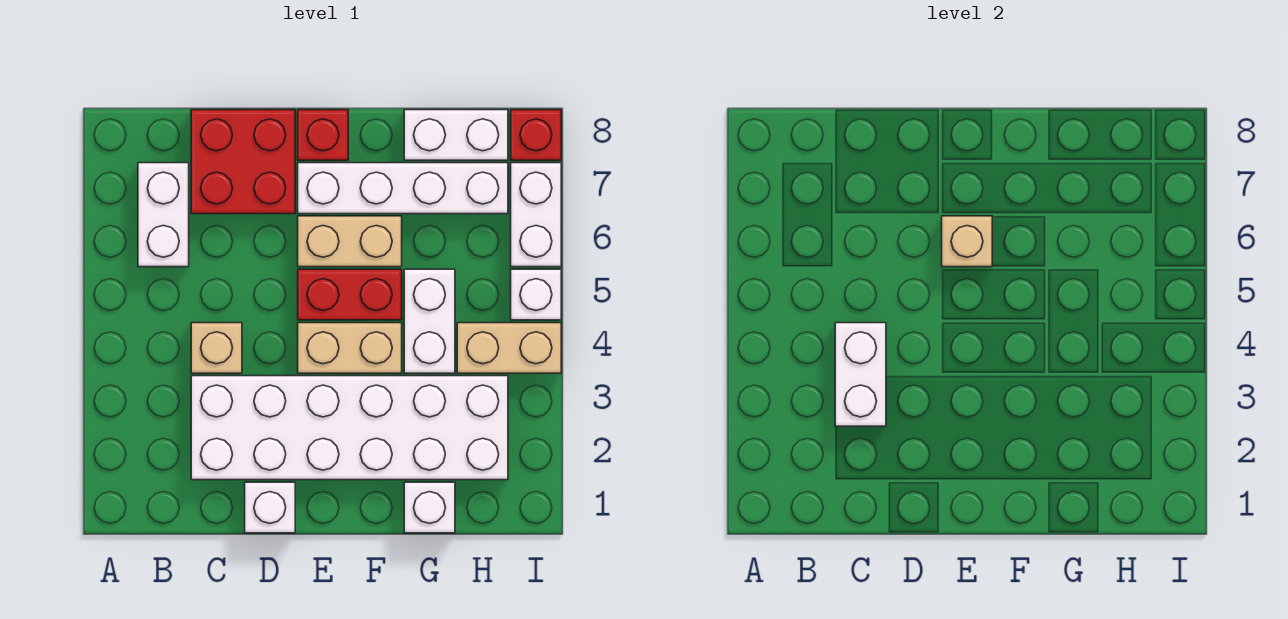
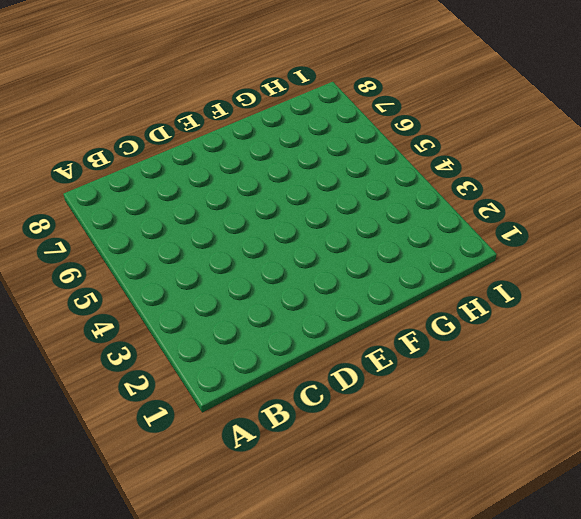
none -> white brick B6:B7 level 1
none -> white brick C2:H3 level 1
none -> tan brick C4 level 1

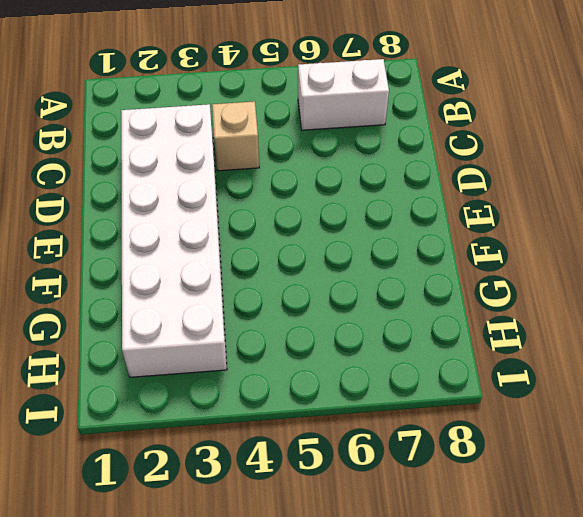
none -> red brick C7:D8 level 1
none -> white brick D1 level 1
none -> tan brick E4:F4 level 1

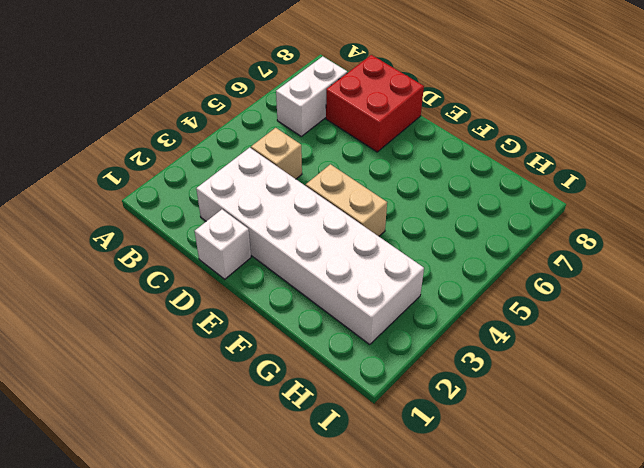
none -> red brick E5:F5 level 1
none -> tan brick E6:F6 level 1
none -> white brick E7:H7 level 1

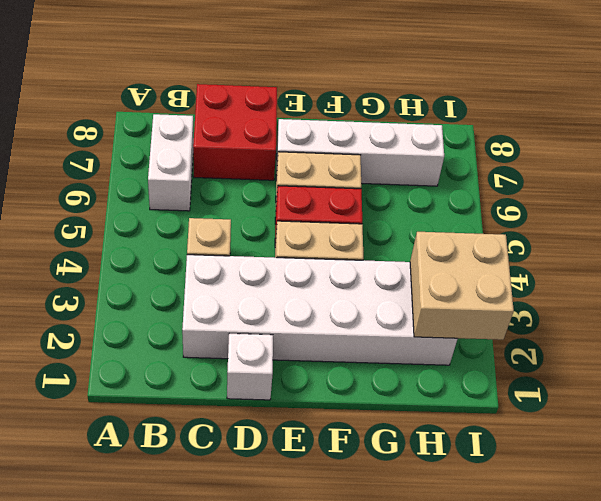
tan brick H2:I3 level 2 -> none
none -> red brick E8 level 1
none -> white brick G1 level 1
none -> white brick G4:G5 level 1

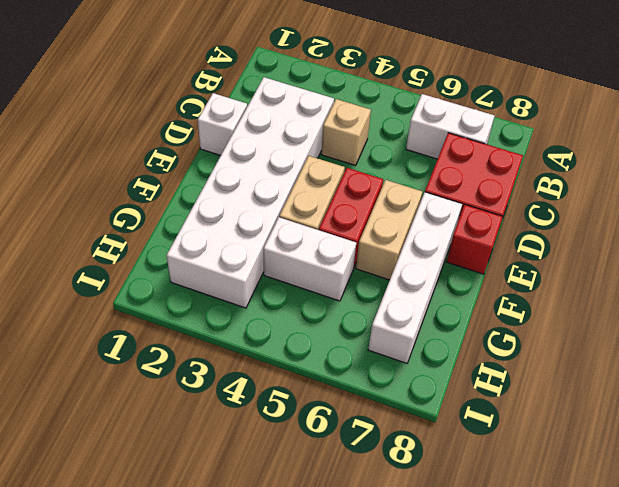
none -> white brick G1 level 1
none -> white brick G8:H8 level 1
none -> tan brick H4:I4 level 1

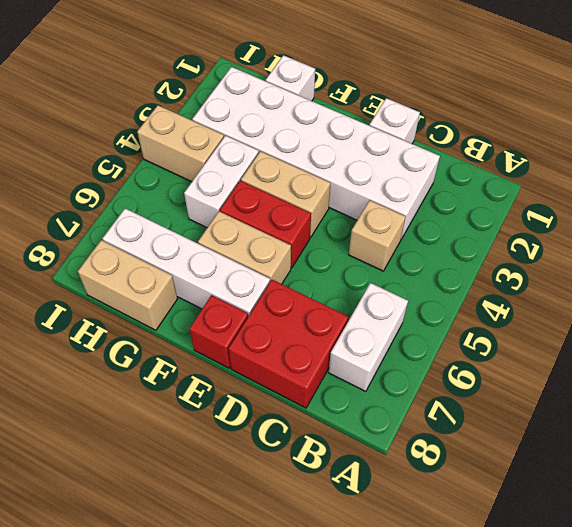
tan brick G8:H8 level 1 -> white brick G8:H8 level 1
none -> white brick I5 level 1
none -> white brick I6:I7 level 1
none -> red brick I8 level 1

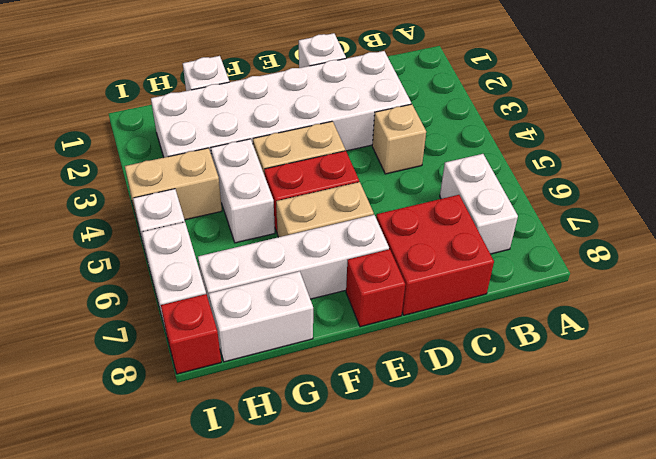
none -> white brick C3:C4 level 2
none -> tan brick E6 level 2

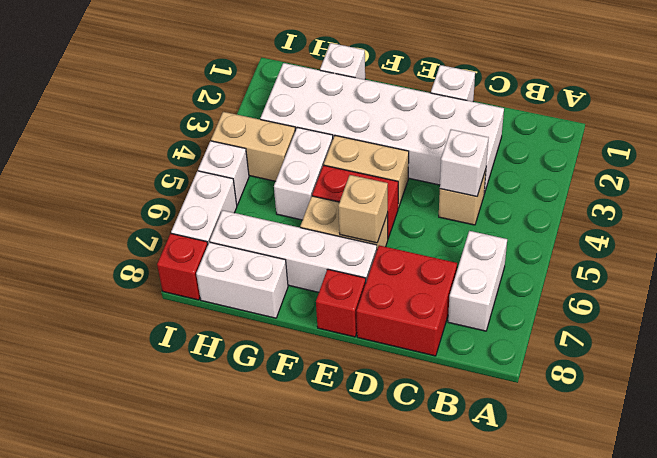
white brick C4 level 2 -> white brick C3:C4 level 2

